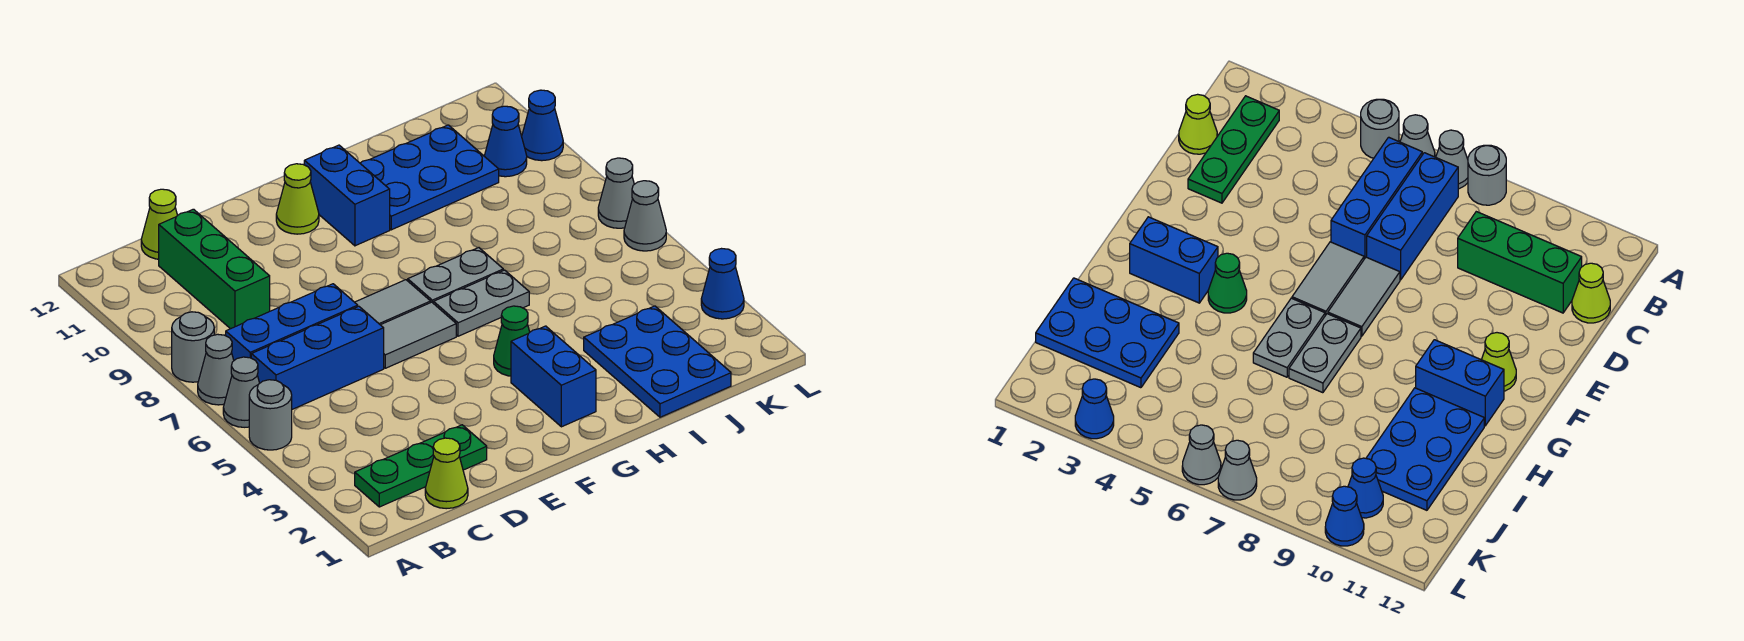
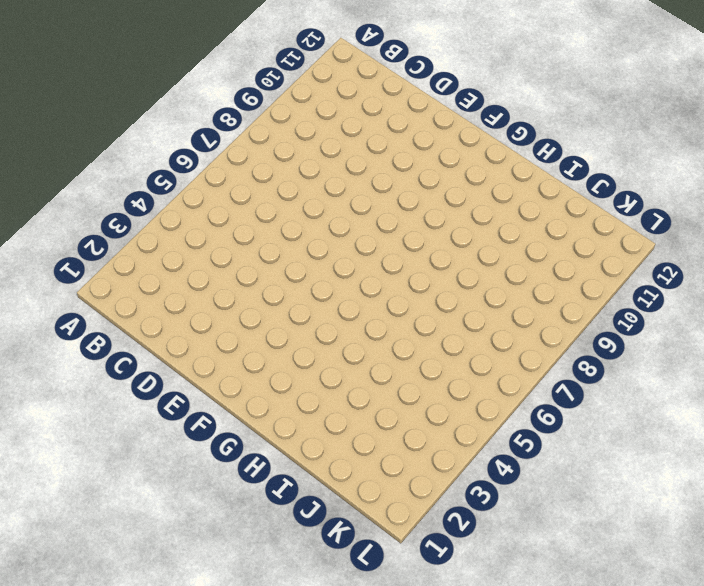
none -> grey round brick A5 level 1
none -> grey cone A6 level 1
none -> grey cone A7 level 1

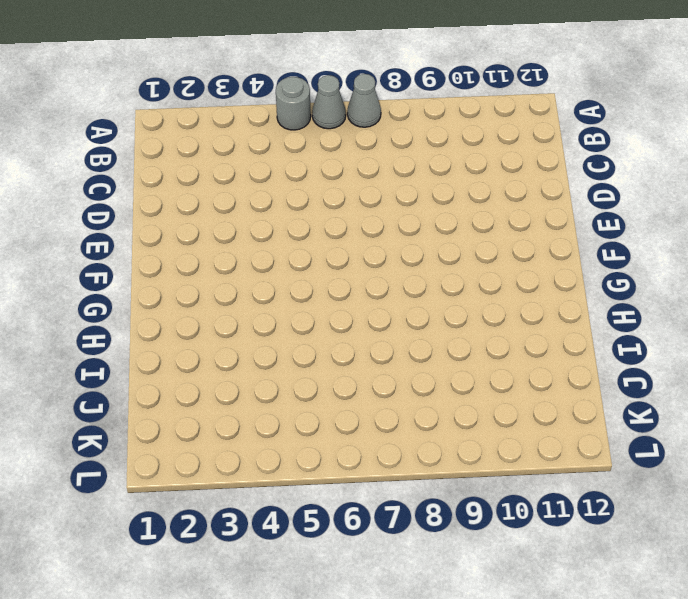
none -> grey round brick A8 level 1
none -> green plate B2:D2 level 1
none -> blue brick B6:D6 level 1

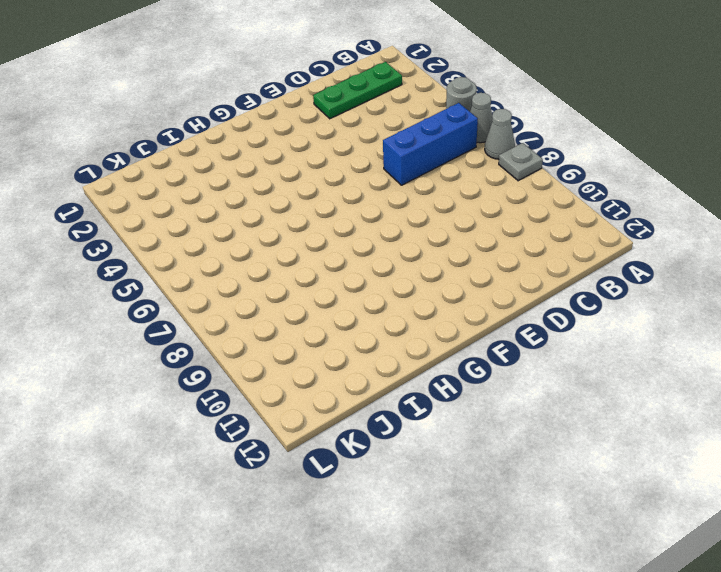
grey plate A8 level 1 -> grey round brick A8 level 1
none -> blue brick B7:D7 level 1
none -> lime cone C1 level 1
none -> green brick C9:C11 level 1

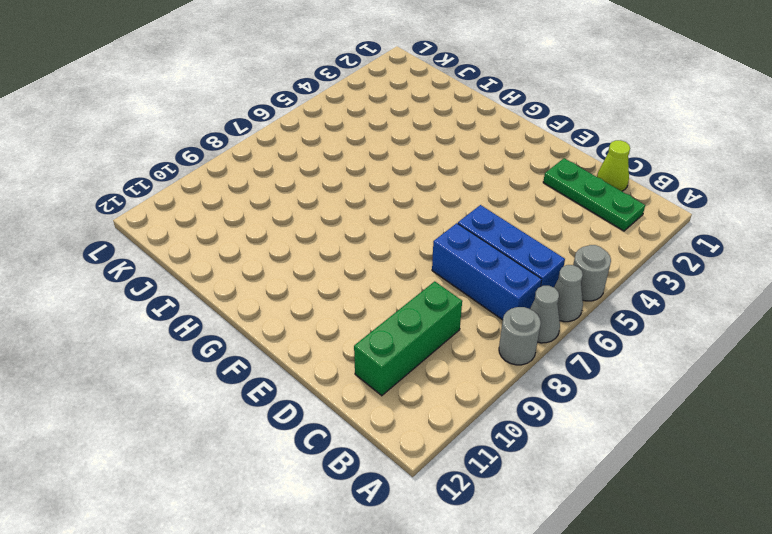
none -> lime cone C12 level 1
none -> grey tile E6:F6 level 1
none -> grey tile E7:F7 level 1

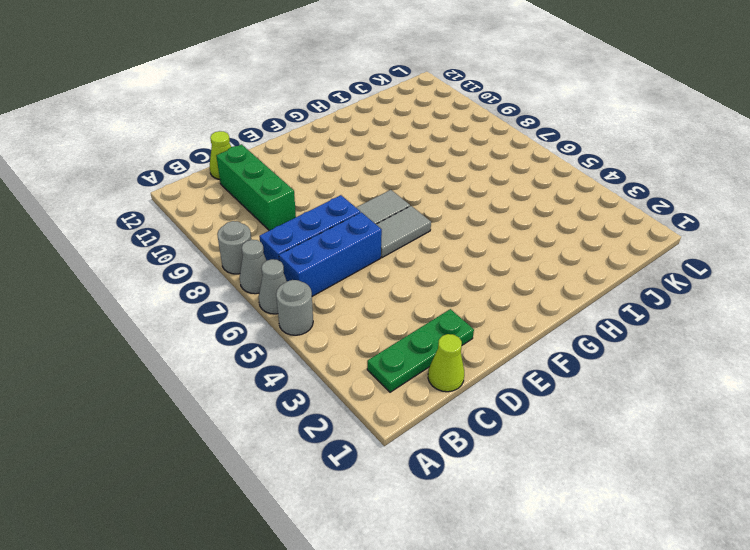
none -> lime cone F11 level 1
none -> blue brick G2:G3 level 1
none -> green cone G4 level 1

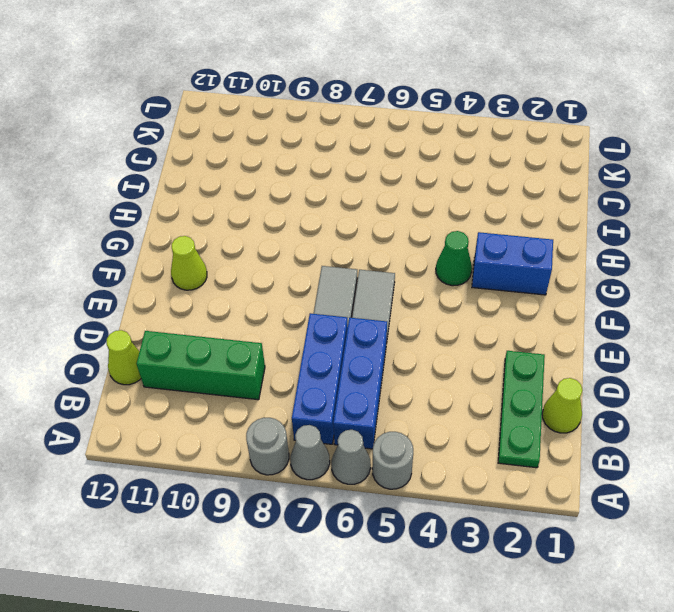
none -> grey plate G6:H6 level 1
none -> grey plate G7:H7 level 1
none -> blue brick G10:G11 level 1

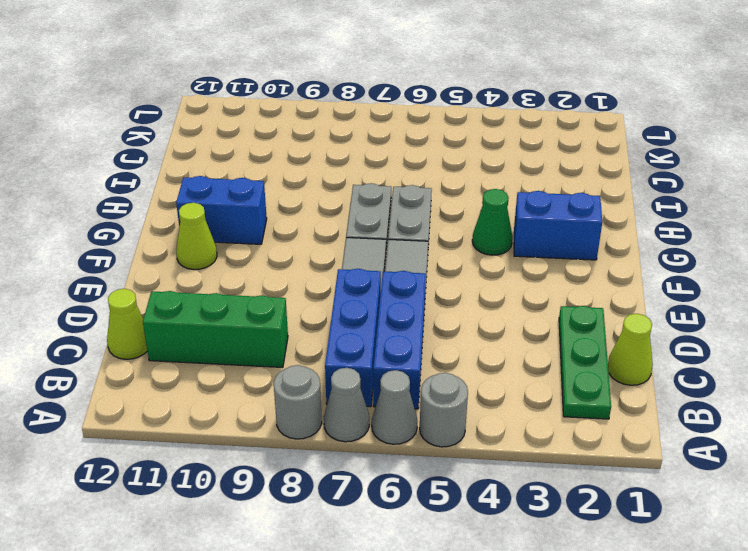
none -> blue plate H10:J11 level 1
none -> blue plate I1:J3 level 1
none -> blue cone K10 level 1

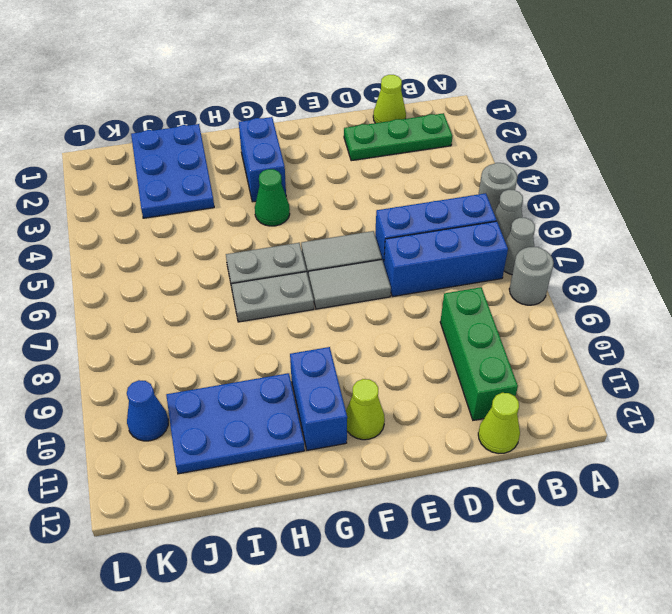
none -> blue cone L3 level 1
none -> grey cone L6 level 1
none -> grey cone L7 level 1

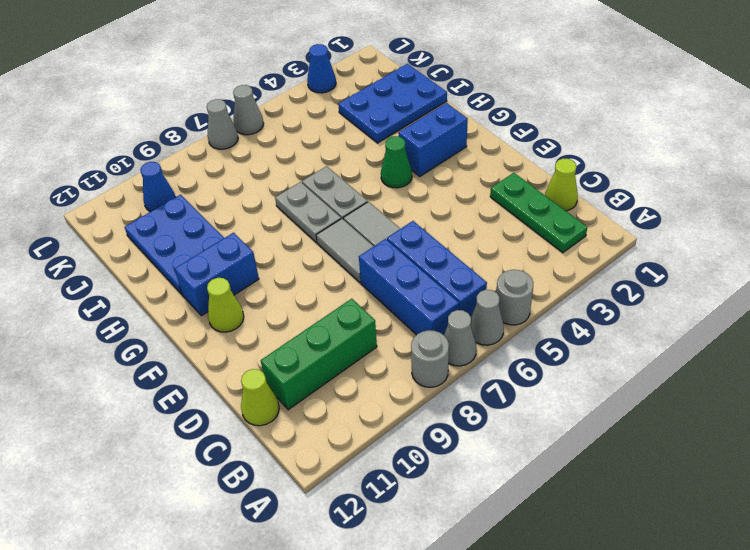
none -> blue cone L10 level 1

